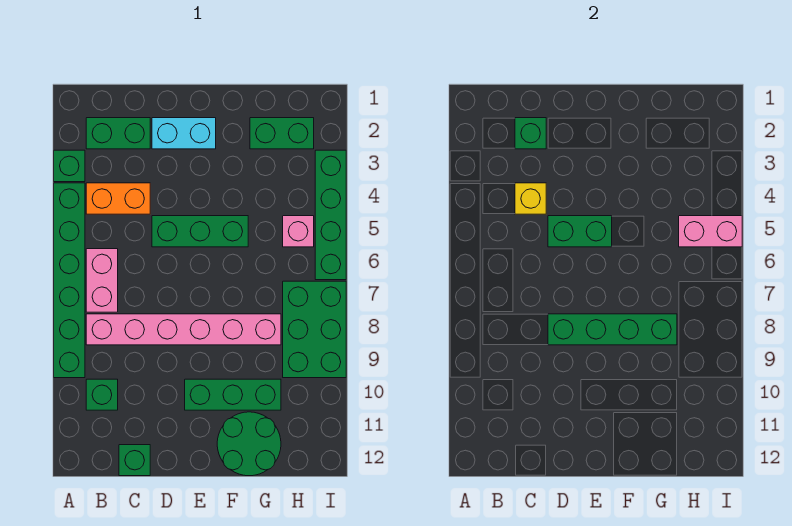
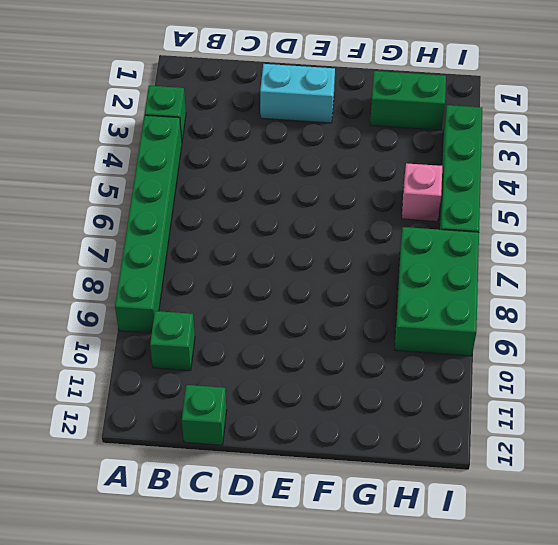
none -> green brick B2:C2 level 1
none -> orange brick B4:C4 level 1
none -> pink brick B6:B7 level 1

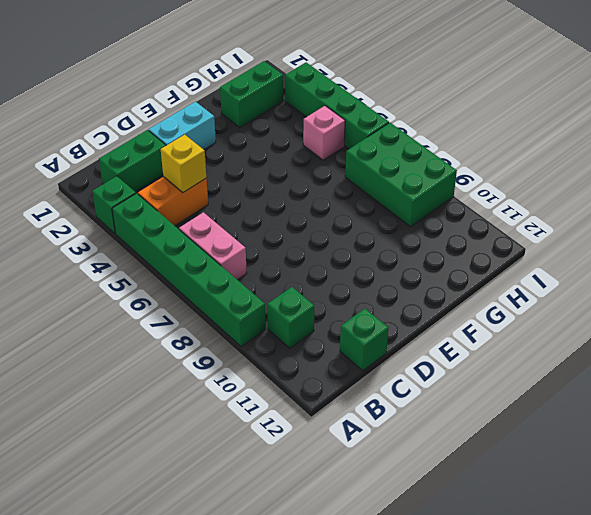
none -> pink brick B8:G8 level 1
none -> green brick D5:F5 level 1
none -> green brick E10:G10 level 1

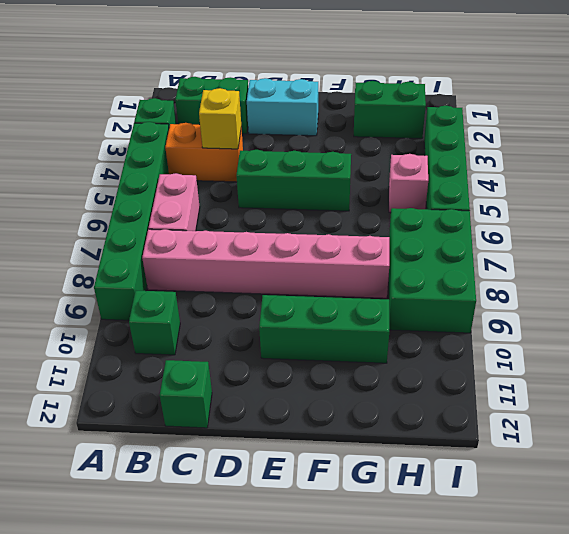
none -> green round brick F11:G12 level 1
none -> green brick C2 level 2
none -> green brick D5:E5 level 2

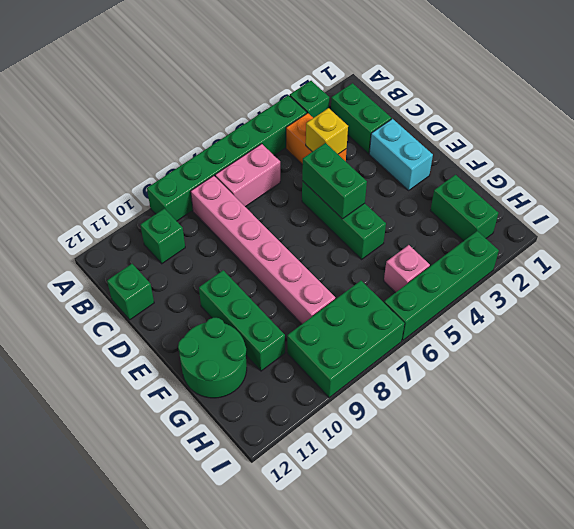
none -> green brick C2 level 2
none -> green brick D8:G8 level 2
none -> pink brick H5:I5 level 2

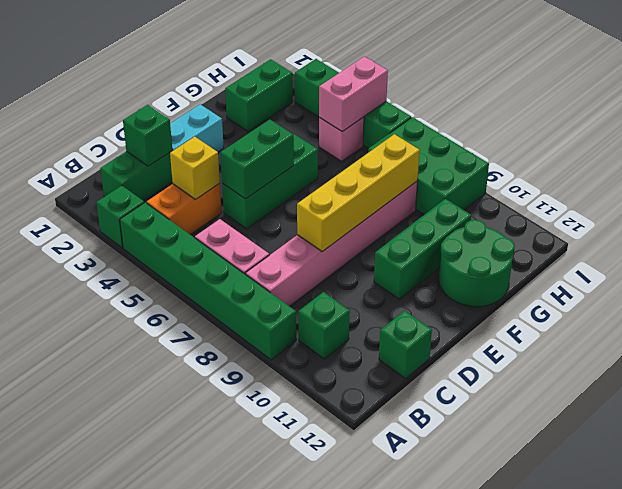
yellow brick D8:G8 level 2 -> green brick D8:G8 level 2

